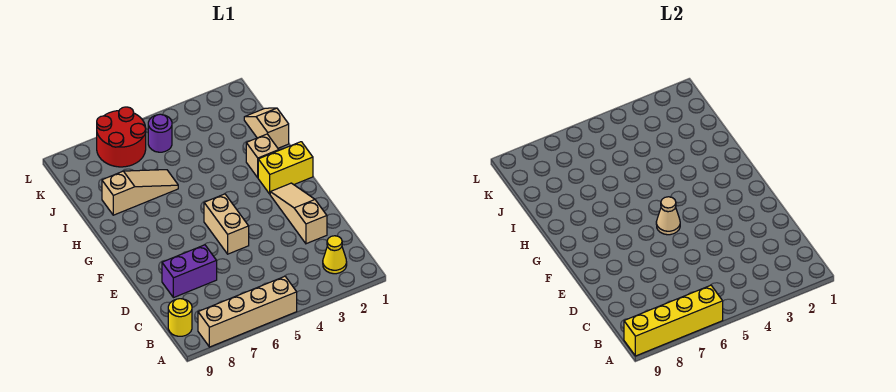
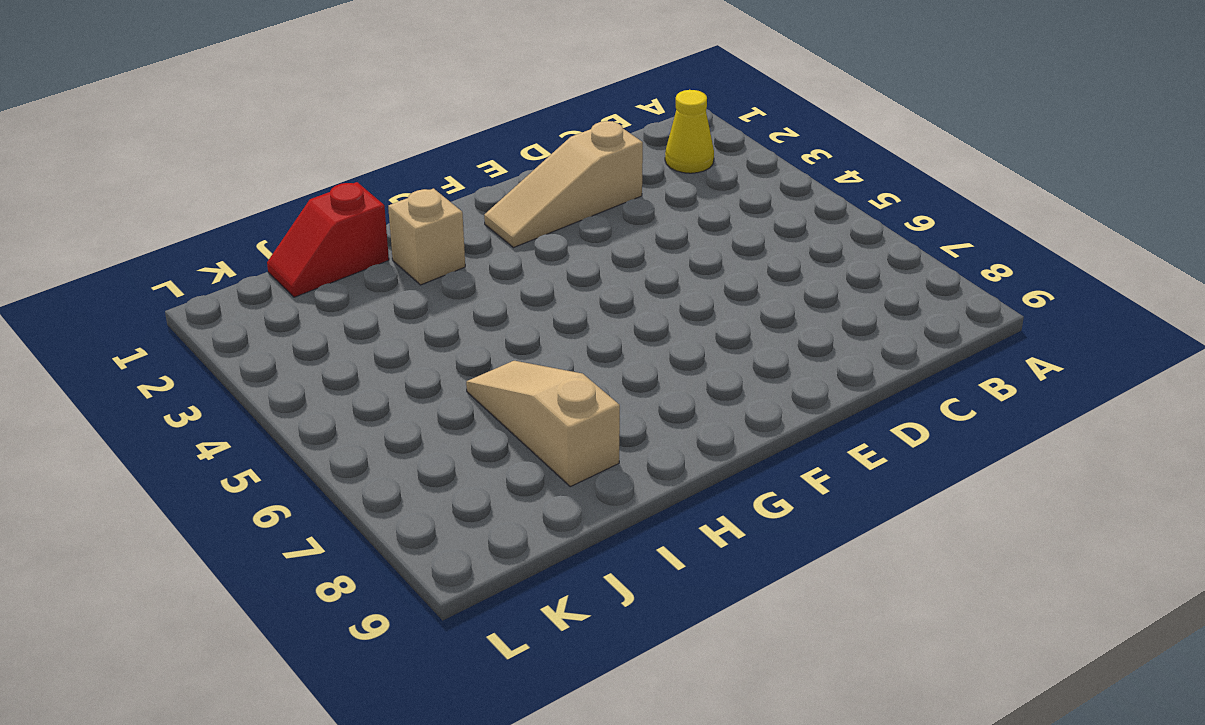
red slope I1:J1 level 1 top I -> tan slope I1:J1 level 1 top I
none -> tan brick A5:A8 level 1
none -> yellow round brick B9 level 1
none -> purple brick D7:D8 level 1

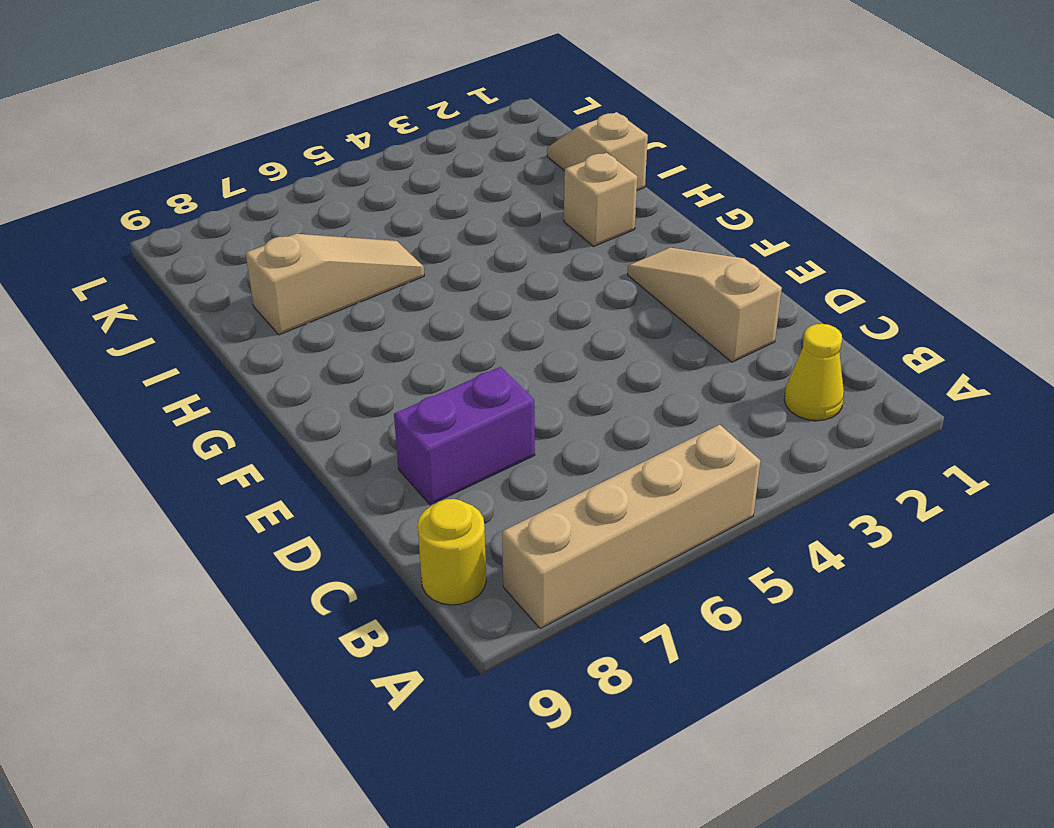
none -> tan brick E5:F5 level 1
none -> yellow brick G1:G2 level 1
none -> purple round brick K5 level 1

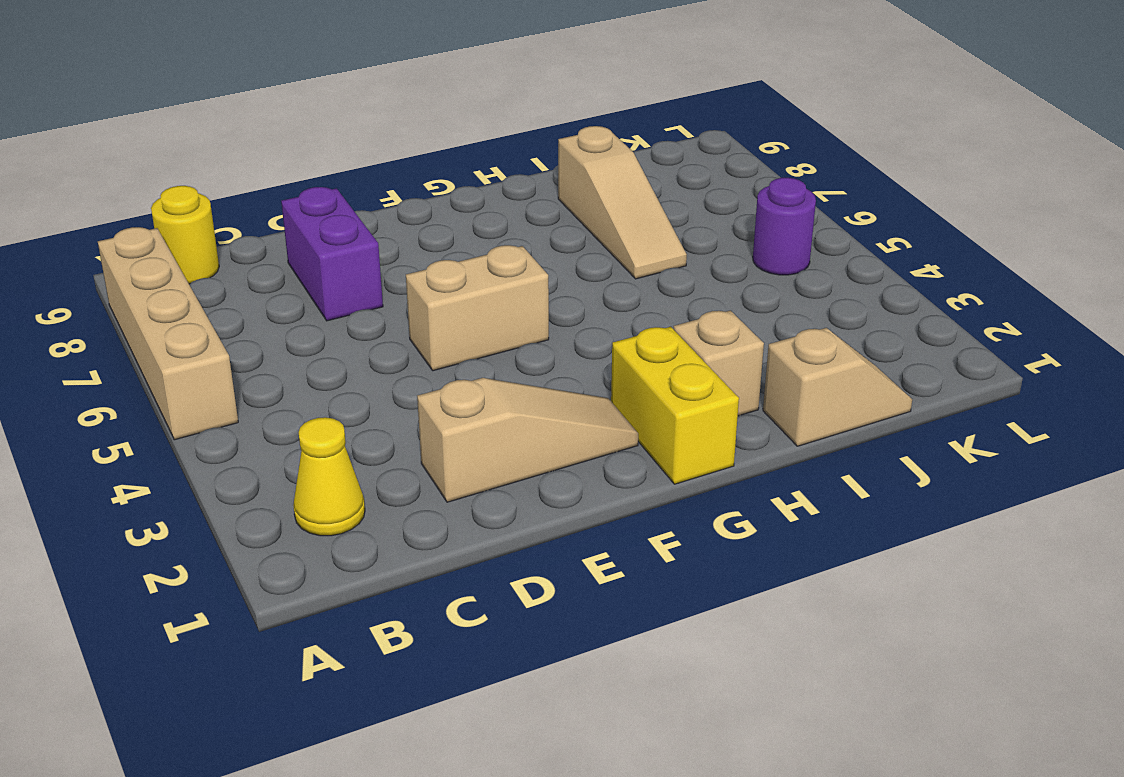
none -> red round brick K6:L7 level 1
none -> yellow brick A6:A9 level 2
none -> tan cone F5 level 2

